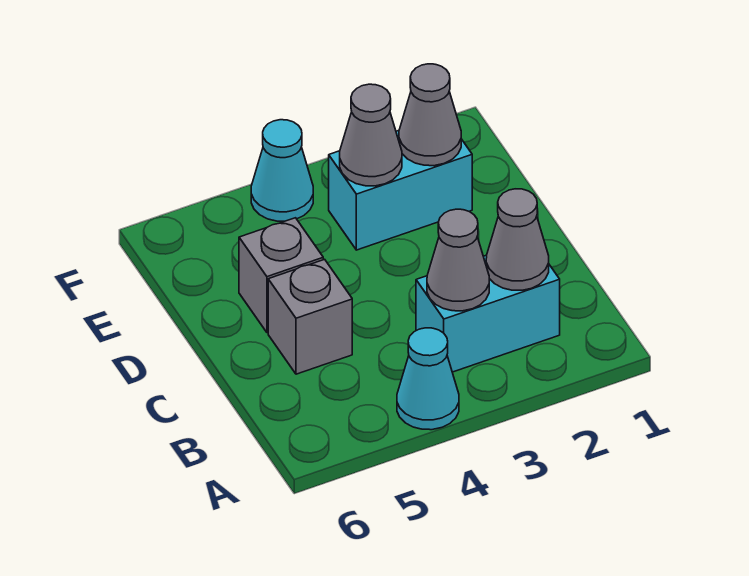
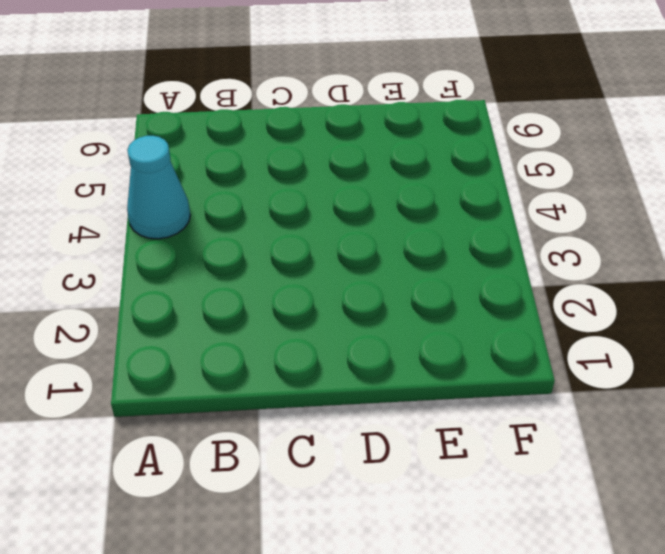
none -> cyan brick B2:B3 level 1
none -> grey brick C5 level 1

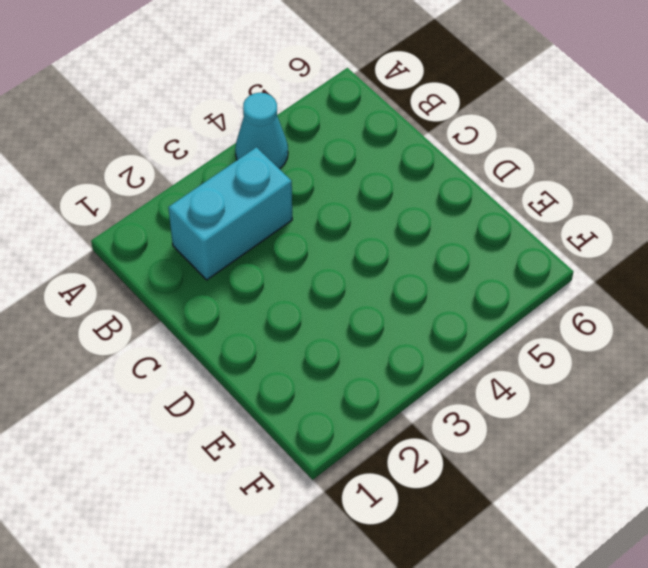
none -> grey brick C5 level 1
none -> grey brick D5 level 1

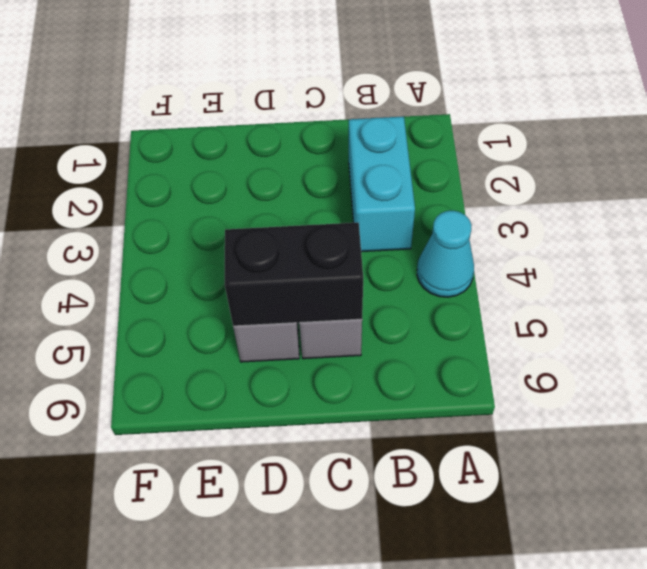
black brick C5:D5 level 2 -> none
none -> cyan brick E2:E3 level 1
none -> cyan cone F4 level 1

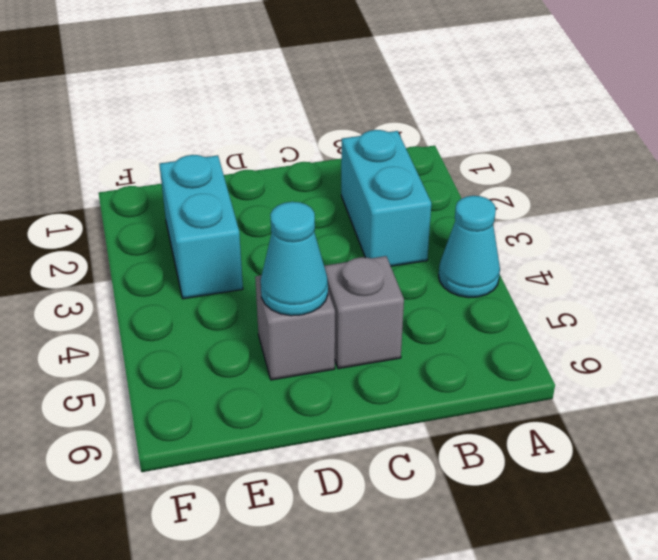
cyan cone D5 level 2 -> cyan cone F4 level 1
none -> grey cone B2 level 2
none -> grey cone B3 level 2

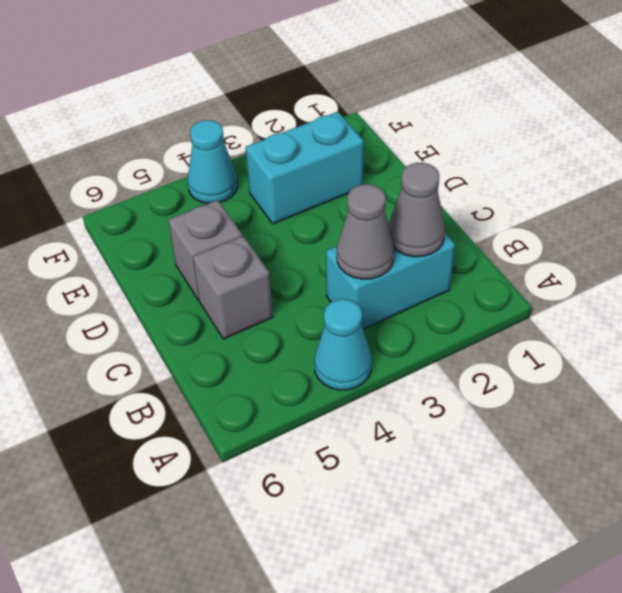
none -> grey cone E2 level 2
none -> grey cone E3 level 2

